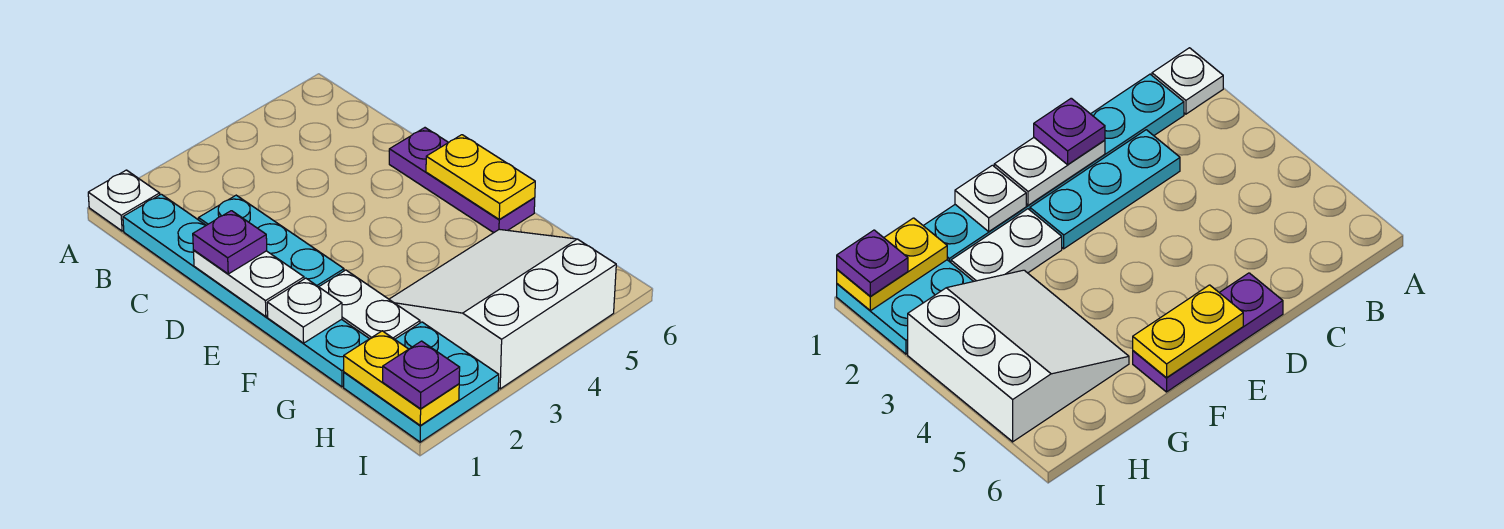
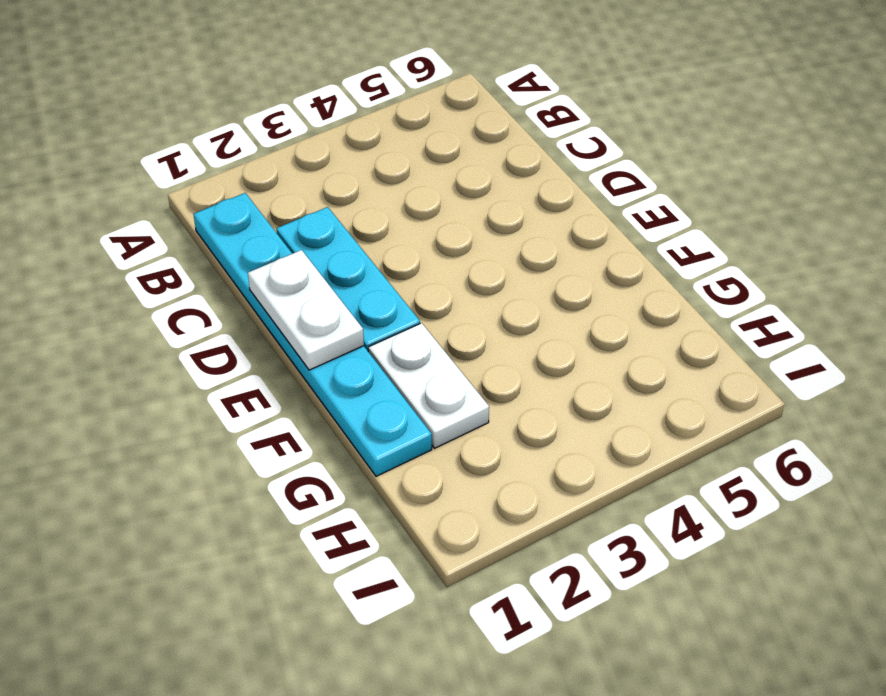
none -> white plate A1 level 1
none -> purple plate D6:F6 level 1
none -> white slope G3:I5 level 1 top I

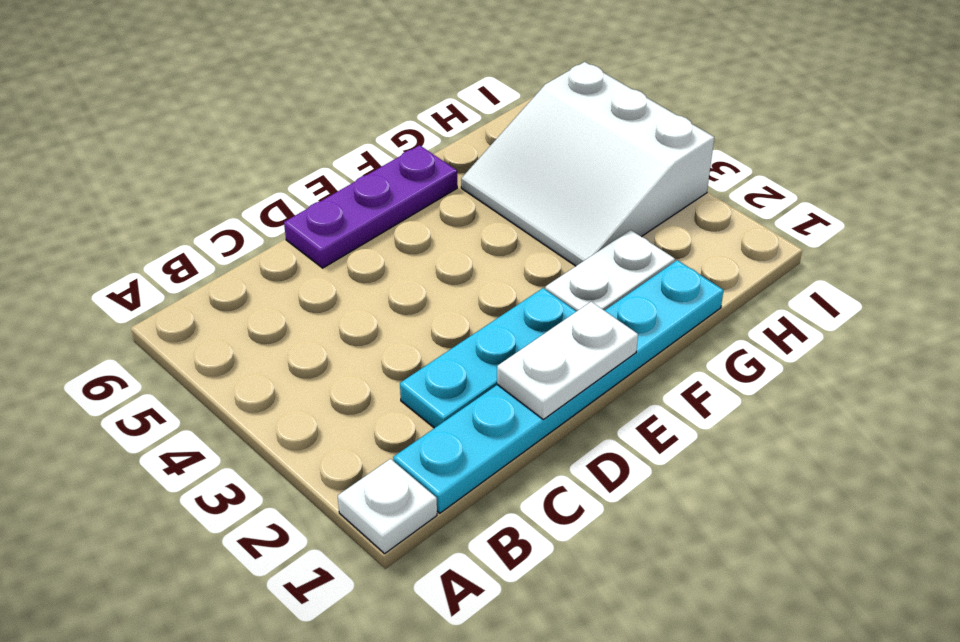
none -> cyan plate H1:I2 level 1
none -> yellow plate E6:F6 level 2
none -> white plate F1 level 2

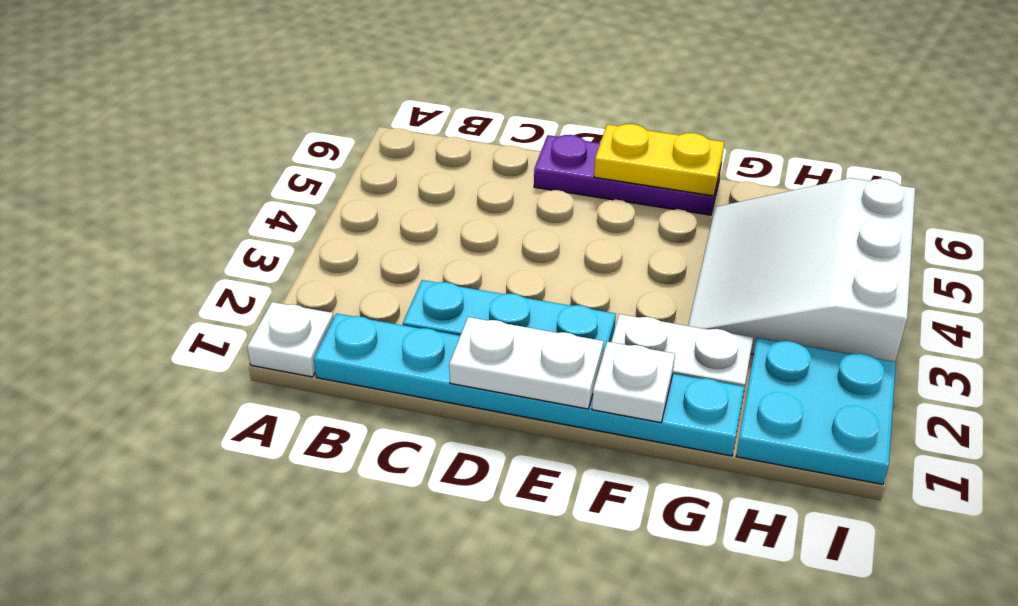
none -> yellow plate H1:I1 level 2
none -> purple plate D1 level 3
none -> purple plate I1 level 3

